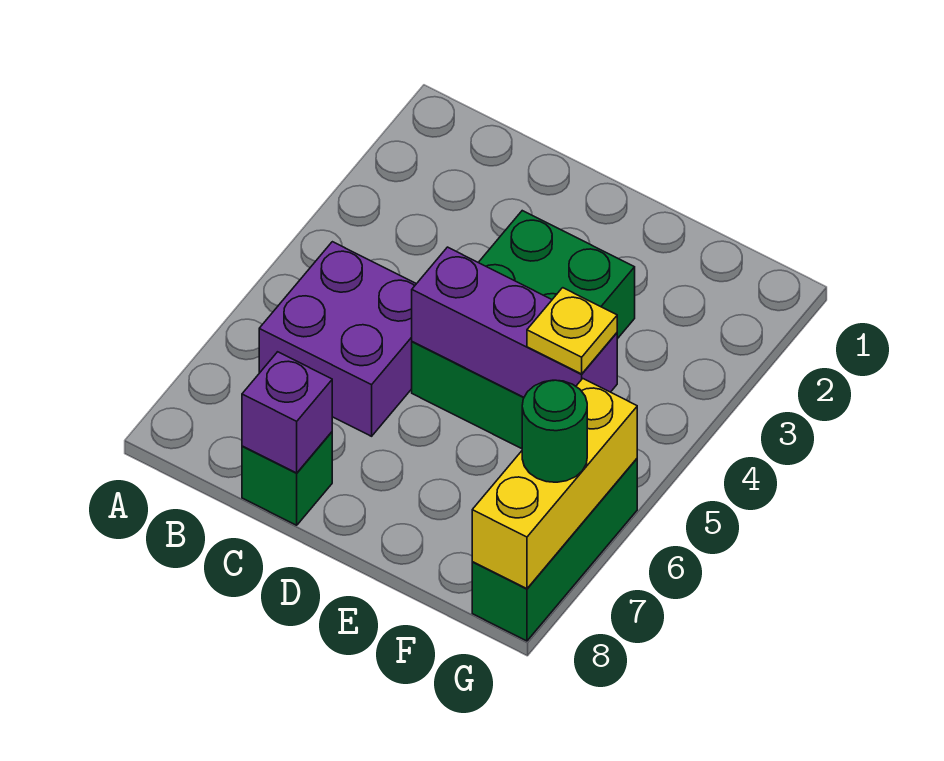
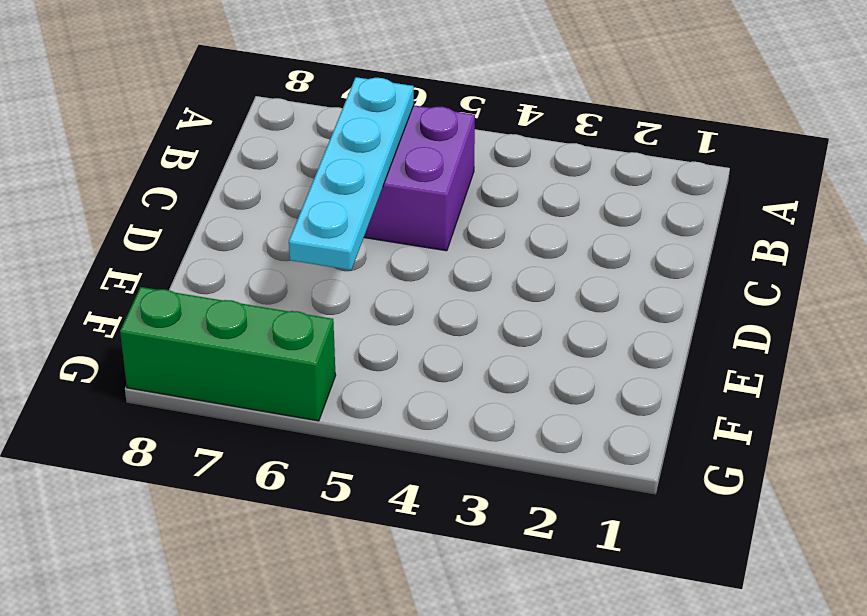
cyan plate B6:E6 level 2 -> none
none -> green brick C8 level 1
none -> green brick D3:E5 level 1

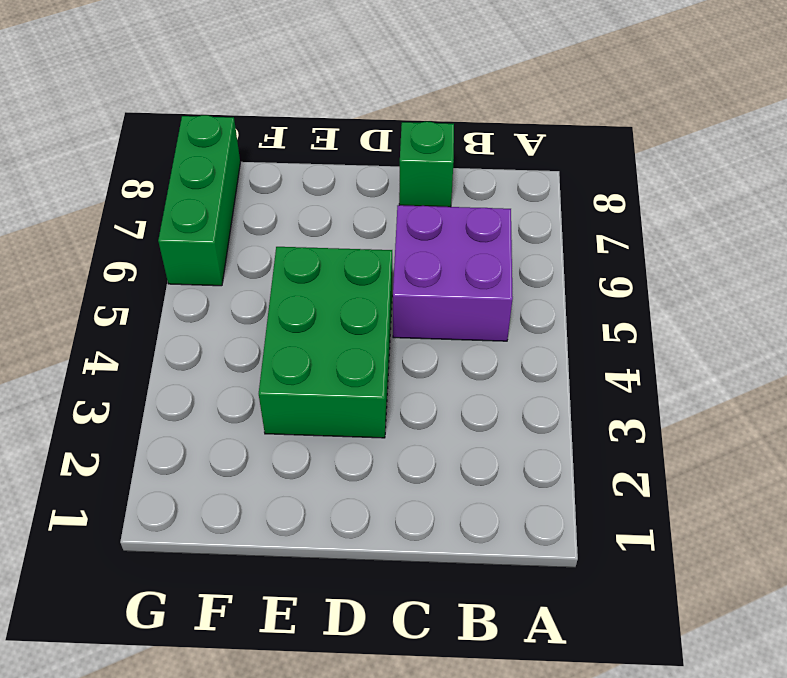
none -> purple brick C8 level 2
none -> purple brick D5:F5 level 2

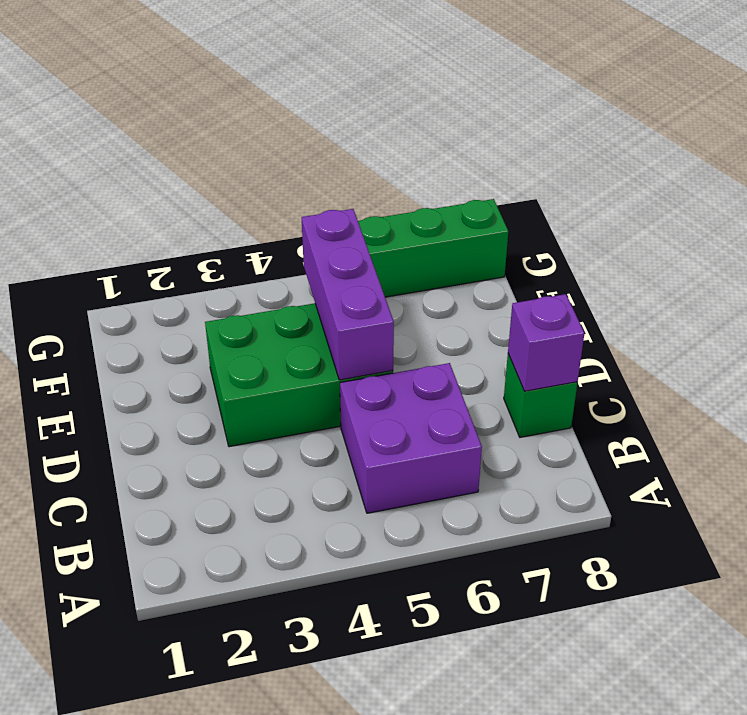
none -> yellow brick G6:G8 level 2
none -> yellow plate F5 level 3

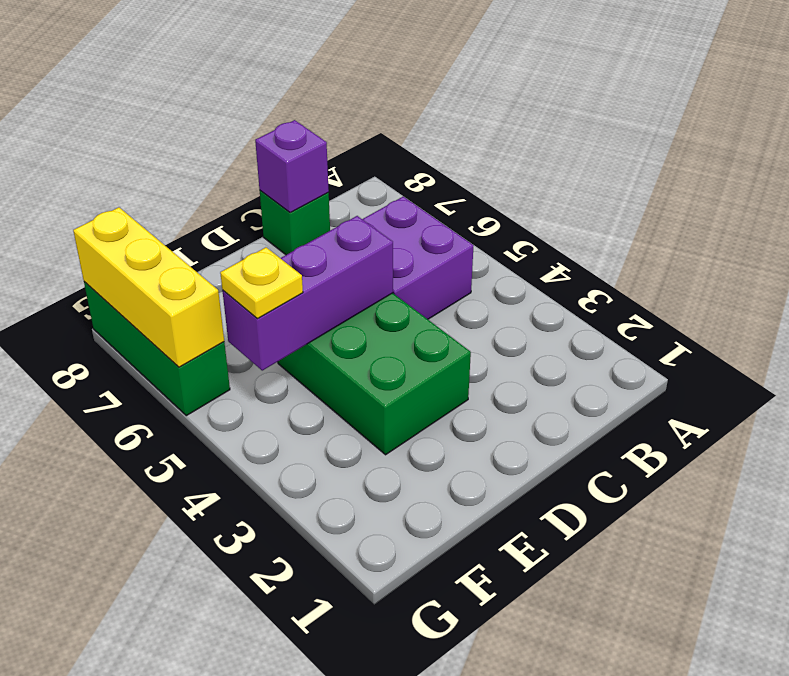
none -> green round brick G7 level 3

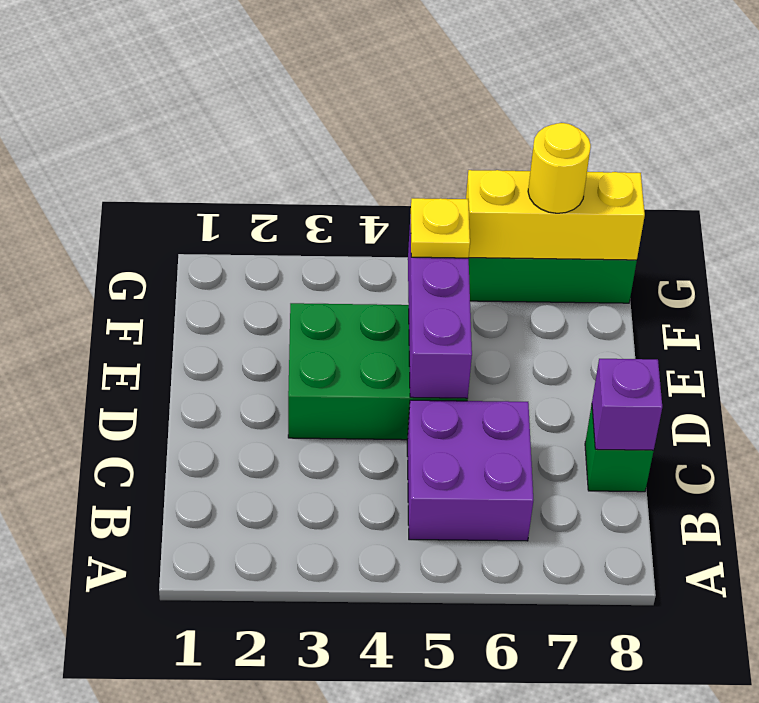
yellow round brick G7 level 3 -> green round brick G7 level 3

